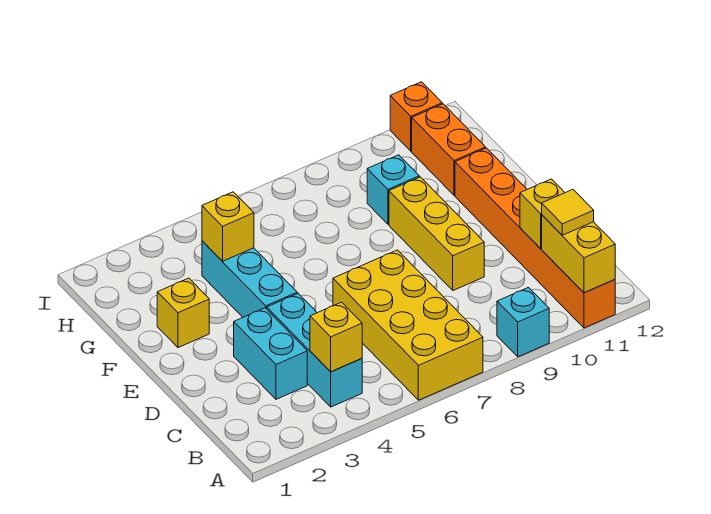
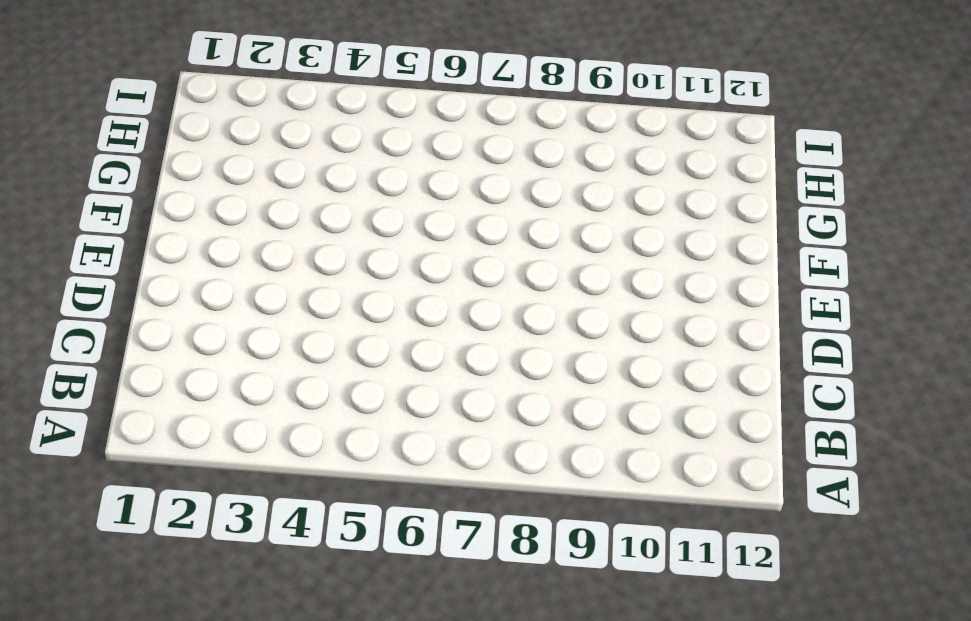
none -> yellow brick A6:D7 level 1
none -> cyan brick A9 level 1
none -> orange brick A11:F11 level 1

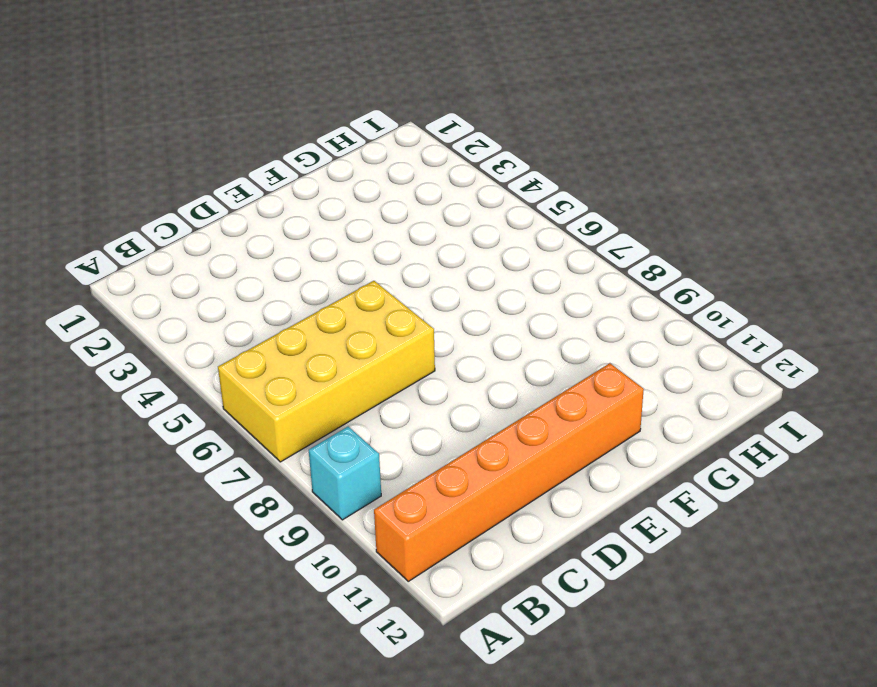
none -> cyan brick B4:D4 level 1
none -> cyan brick C3:D3 level 1
none -> yellow brick D9:F9 level 1

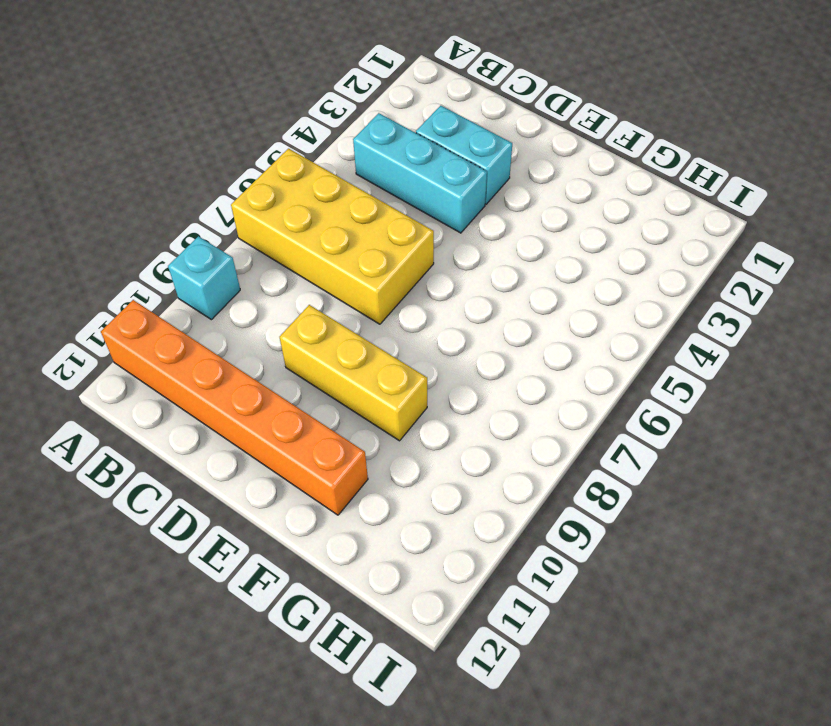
none -> cyan brick E4:G4 level 1
none -> yellow brick F2 level 1
none -> cyan brick G9 level 1

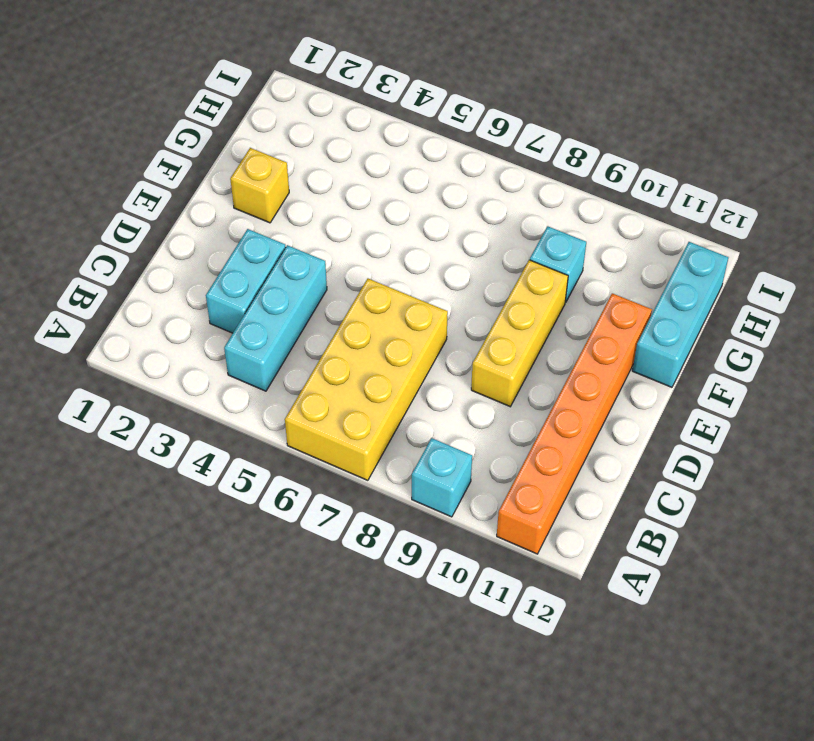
cyan brick F12:H12 level 1 -> cyan brick E4:G4 level 1
none -> orange brick G11:H11 level 1
none -> orange brick I11 level 1
none -> yellow brick A11:B11 level 2

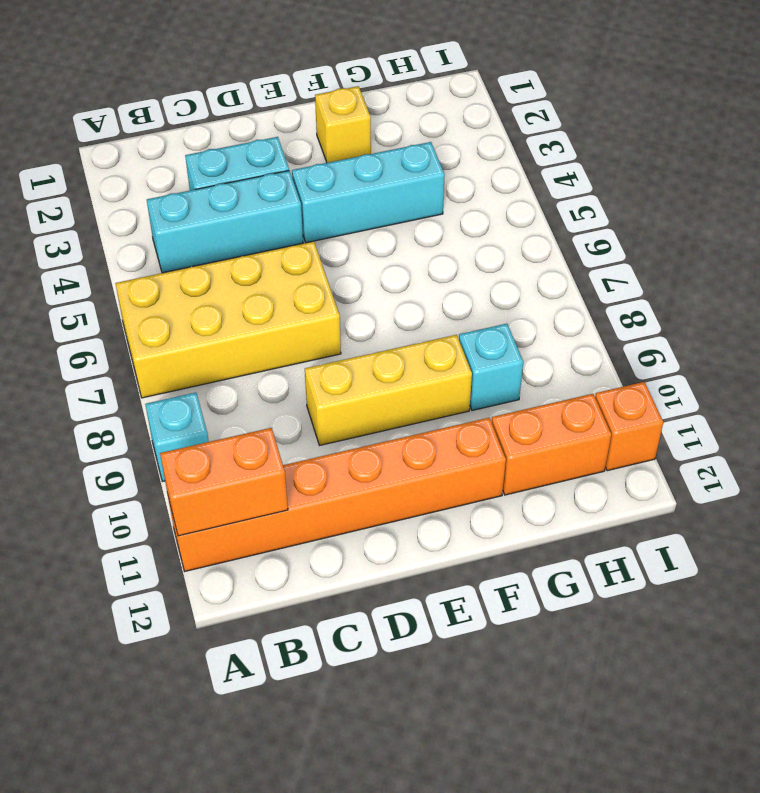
orange brick A11:B11 level 2 -> yellow brick A11:B11 level 2
none -> yellow brick B4 level 2
none -> yellow brick C11 level 2
none -> yellow brick G4 level 2

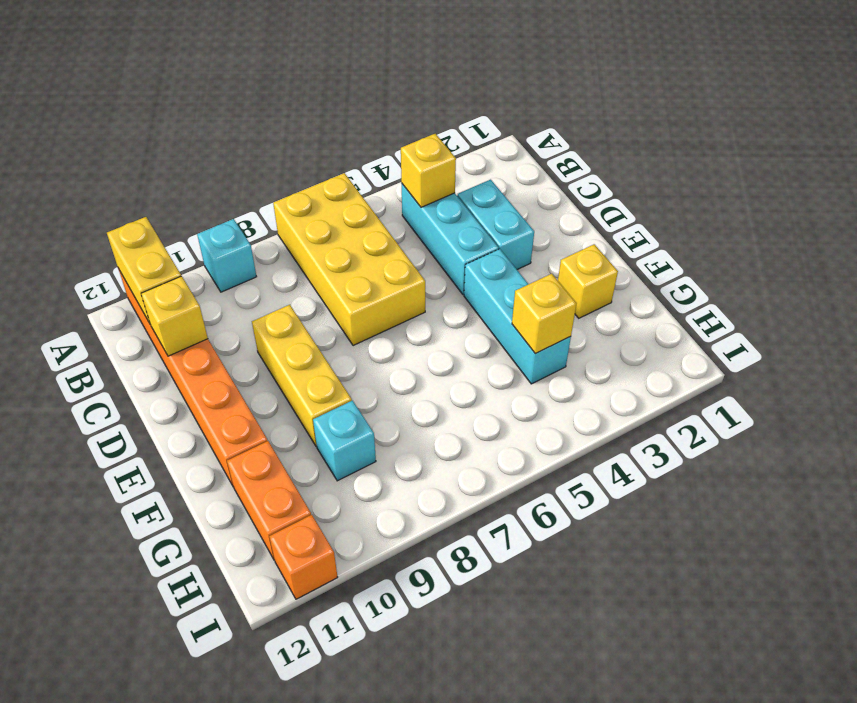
none -> yellow tile B11 level 3

